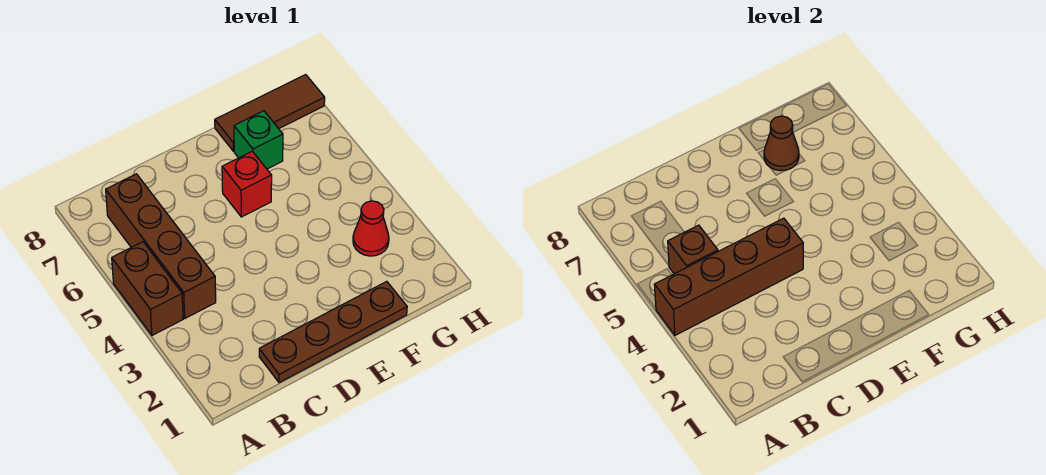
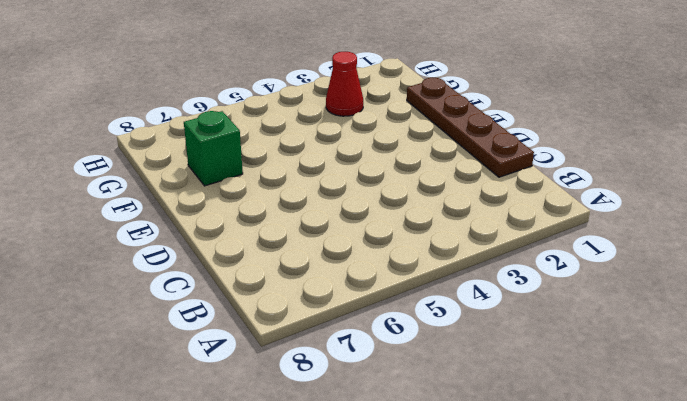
none -> brown brick A4:A5 level 1
none -> brown brick B4:B7 level 1

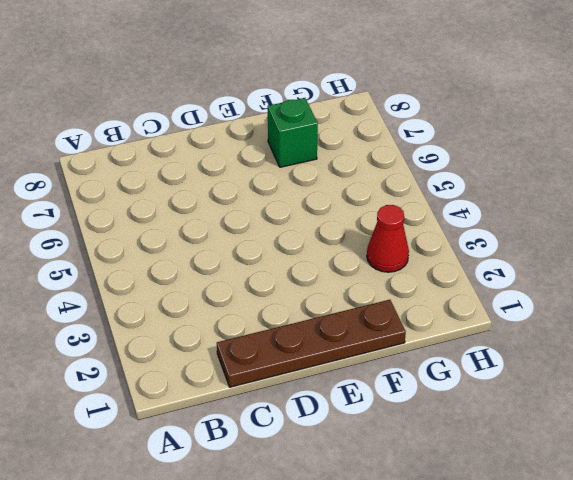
none -> brown brick A4:A5 level 1
none -> brown brick B4:B7 level 1

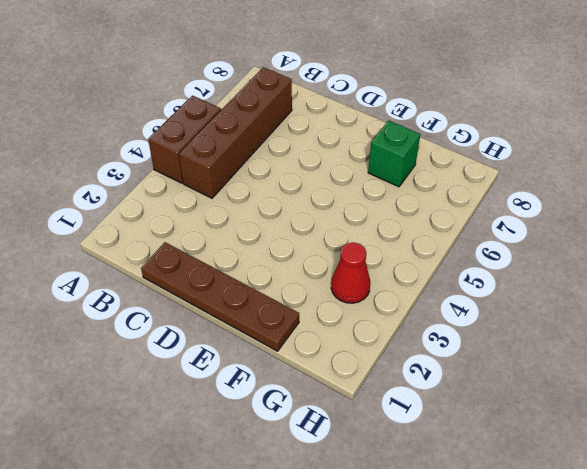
none -> red brick E6 level 1
none -> brown tile F8:H8 level 1

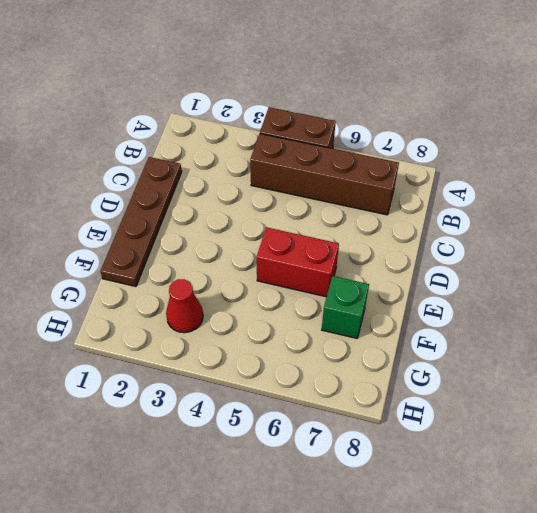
red brick E5:E6 level 1 -> red brick E6 level 1
none -> brown tile F8:H8 level 1
none -> brown brick A4:D4 level 2

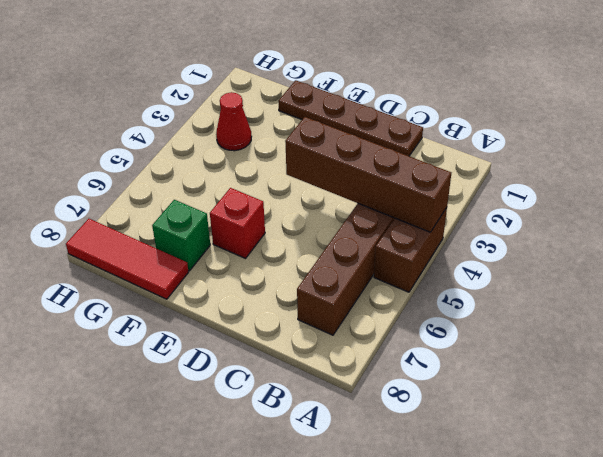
red tile F8:H8 level 1 -> brown tile F8:H8 level 1
none -> brown brick B5 level 2
none -> brown cone F7 level 2

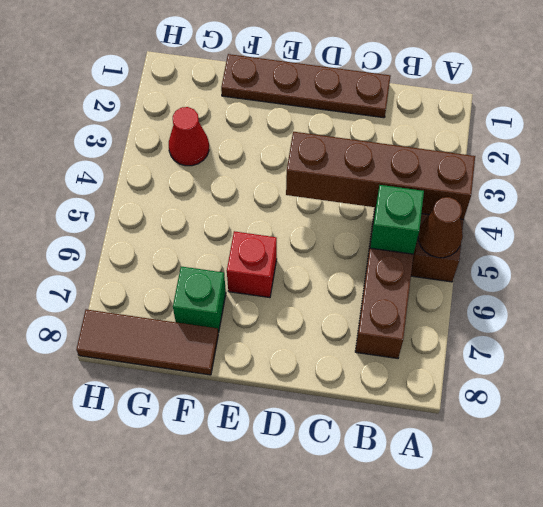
brown cone A5 level 2 -> brown cone F7 level 2
green brick B5 level 2 -> brown brick B5 level 2

